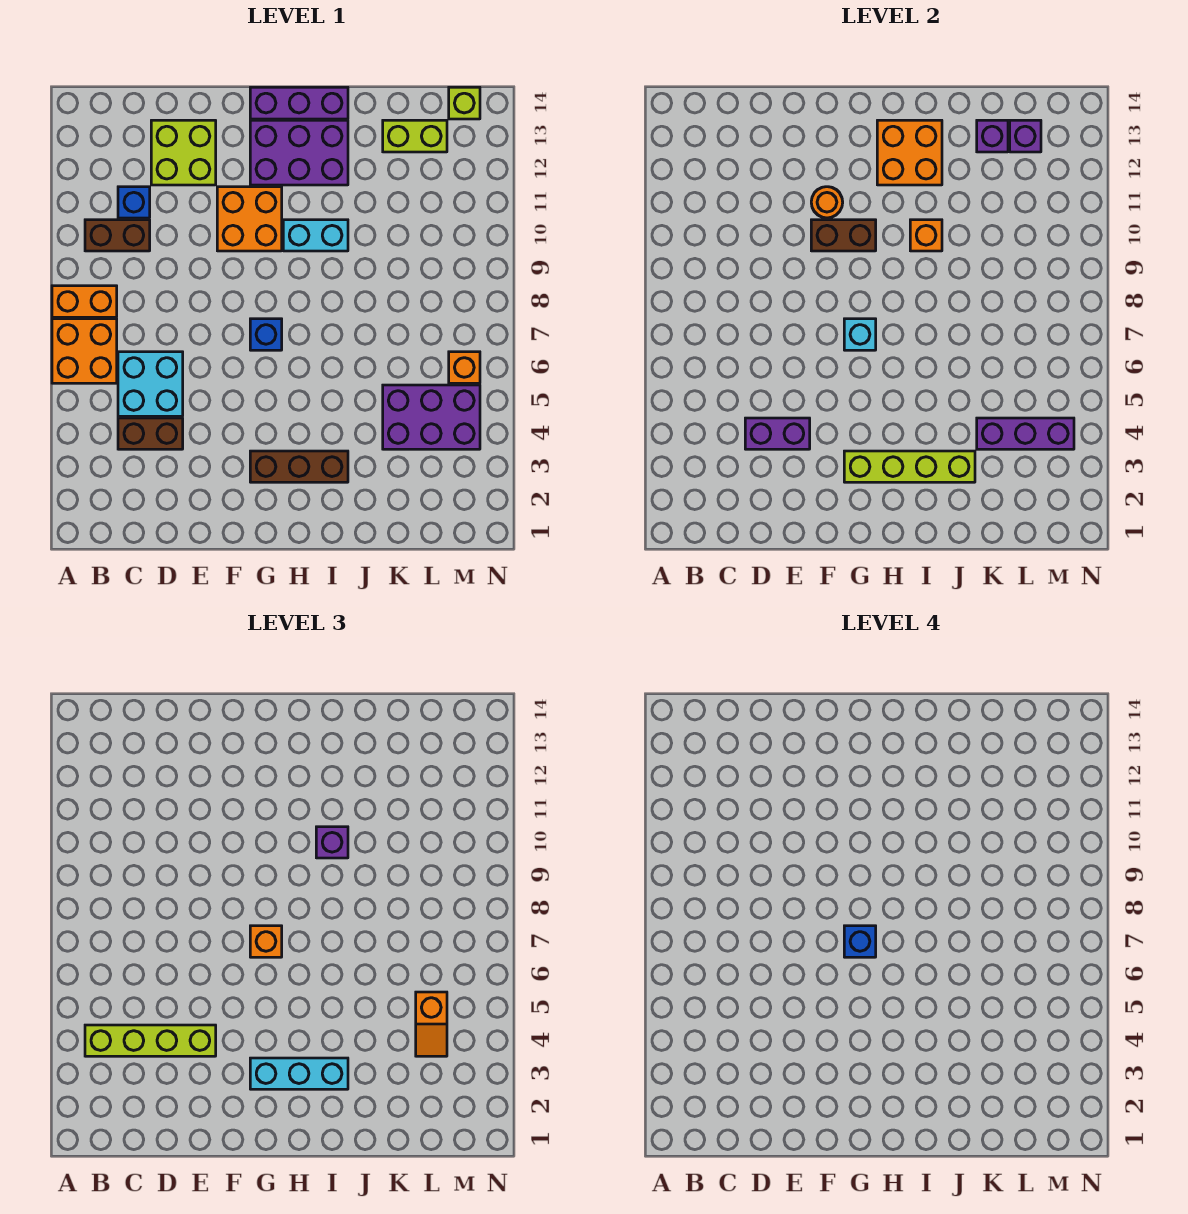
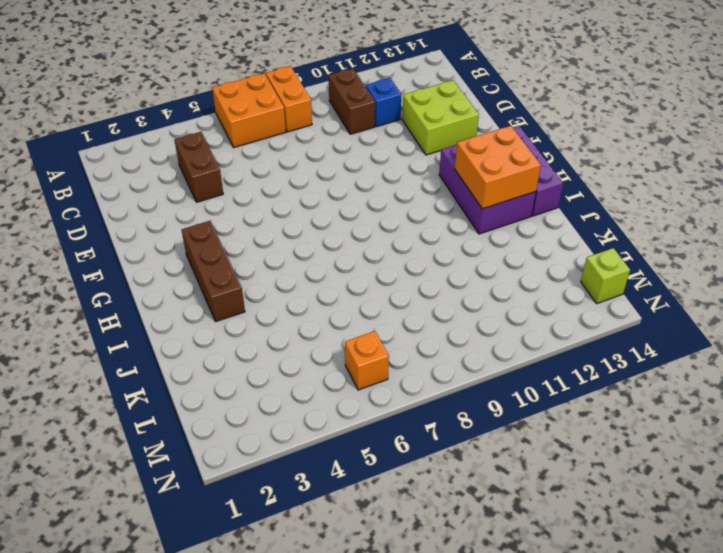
none -> cyan brick C5:D6 level 1
none -> orange brick F10:G11 level 1
none -> blue brick G7 level 1
none -> cyan brick H10:I10 level 1

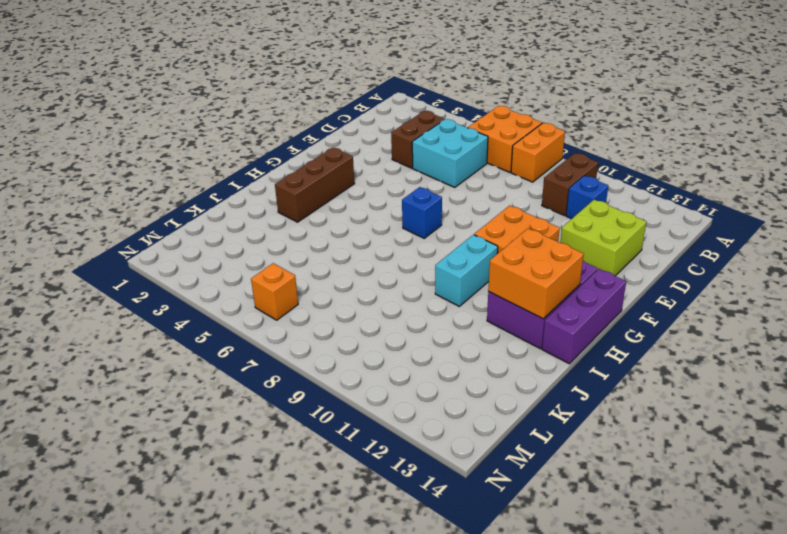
none -> purple brick K4:M5 level 1
none -> lime brick K13:L13 level 1
none -> lime brick M14 level 1
none -> purple brick D4:E4 level 2

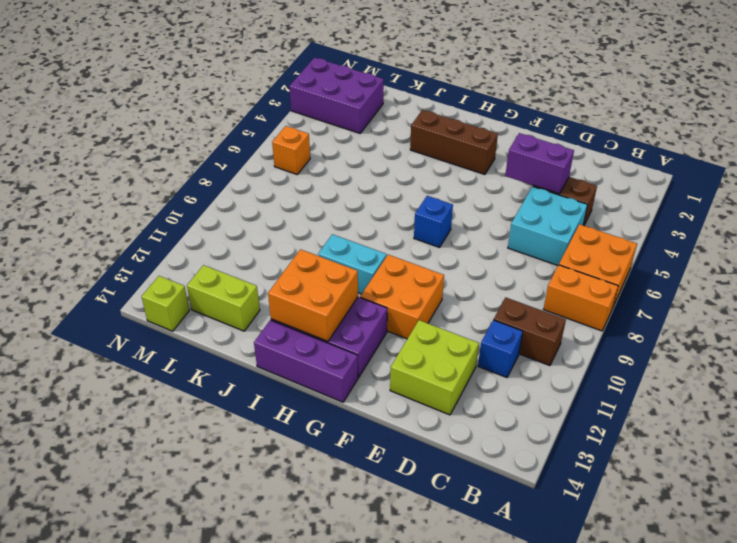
purple brick L2:N3 level 1 -> purple brick K4:M5 level 1
none -> brown brick F10:G10 level 2
none -> orange round brick F11 level 2
none -> lime brick G3:J3 level 2
none -> cyan brick G7 level 2

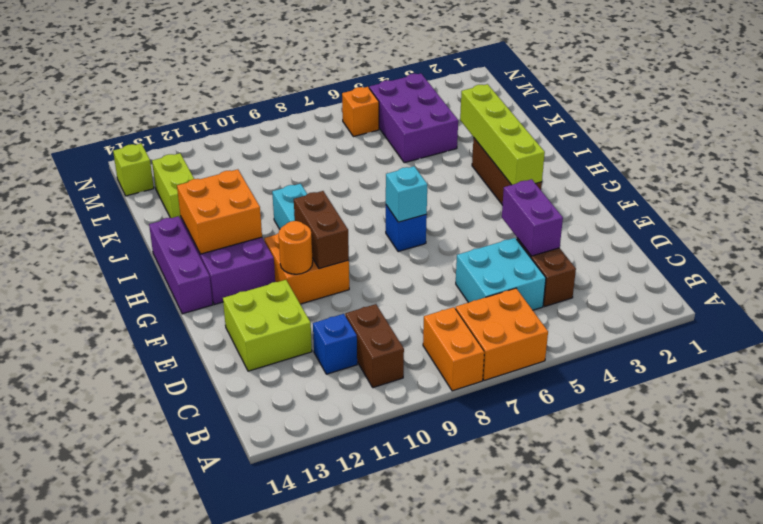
none -> orange brick I10 level 2
none -> purple brick K4:M4 level 2
none -> purple brick K13 level 2
none -> purple brick L13 level 2

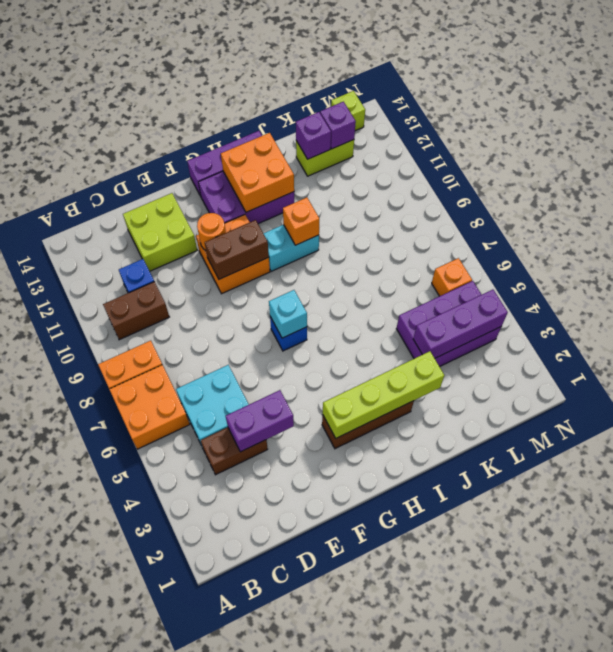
none -> lime brick B4:E4 level 3
none -> cyan brick G3:I3 level 3
none -> orange brick G7 level 3
none -> purple brick I10 level 3

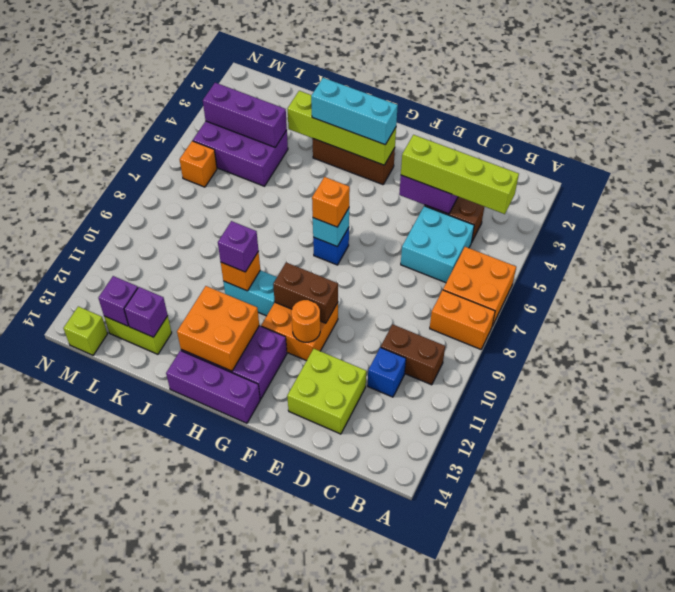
none -> orange slope L4:L5 level 3 top 5
none -> blue brick G7 level 4

